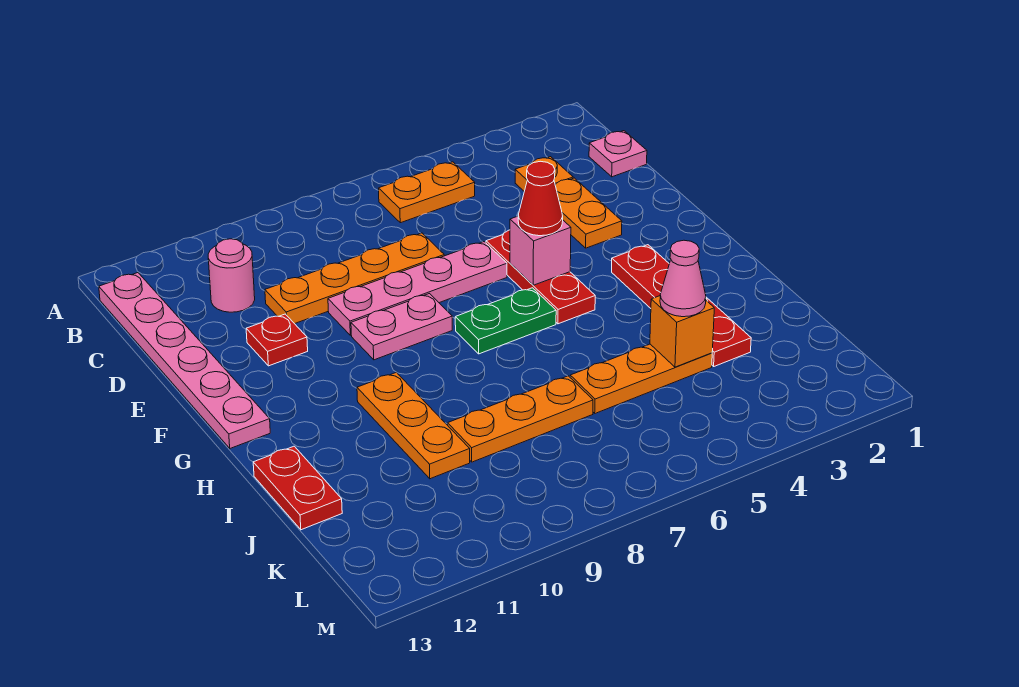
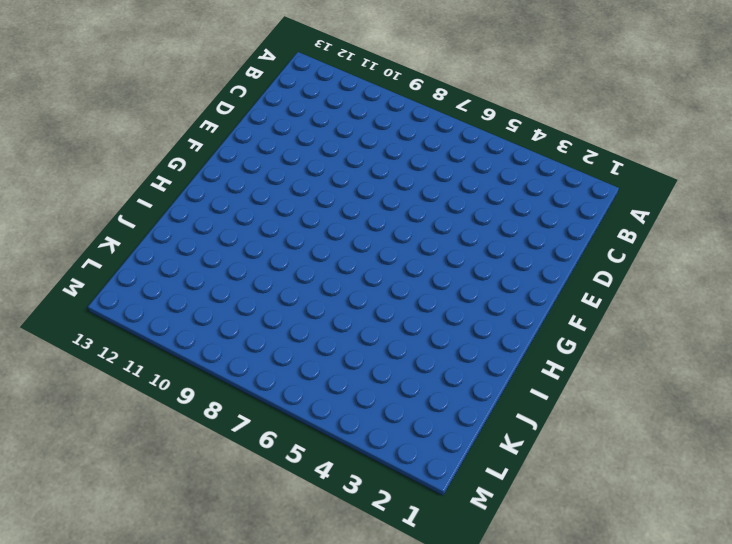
none -> orange plate B5:B6 level 1
none -> pink plate B13:G13 level 1
none -> pink plate C1 level 1

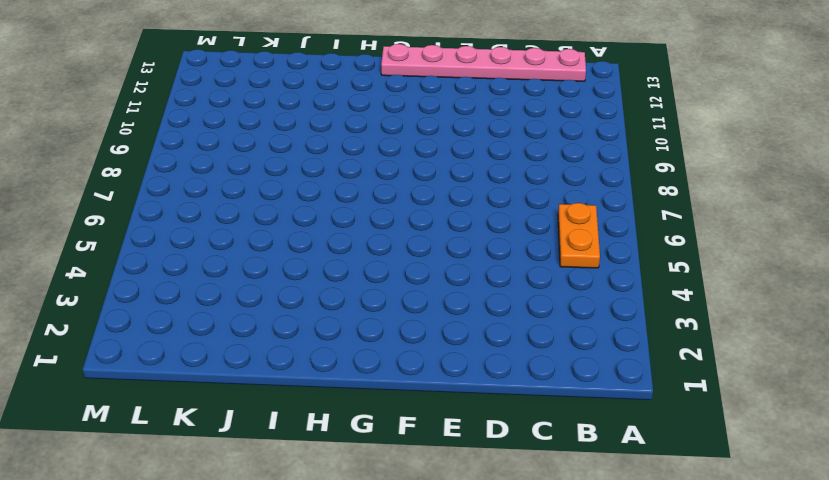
none -> pink plate C1 level 1
none -> orange plate C3 level 1
none -> pink round brick C11 level 1

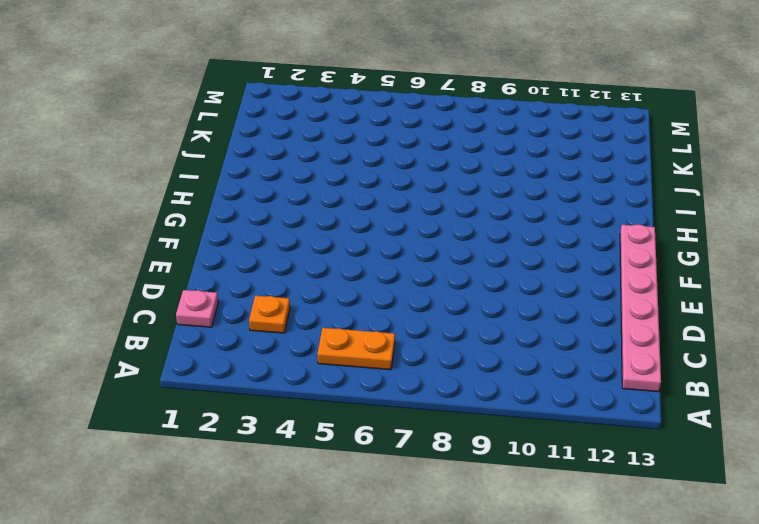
none -> pink round brick C11 level 1
none -> orange plate D3:E3 level 1
none -> orange plate D7:D10 level 1

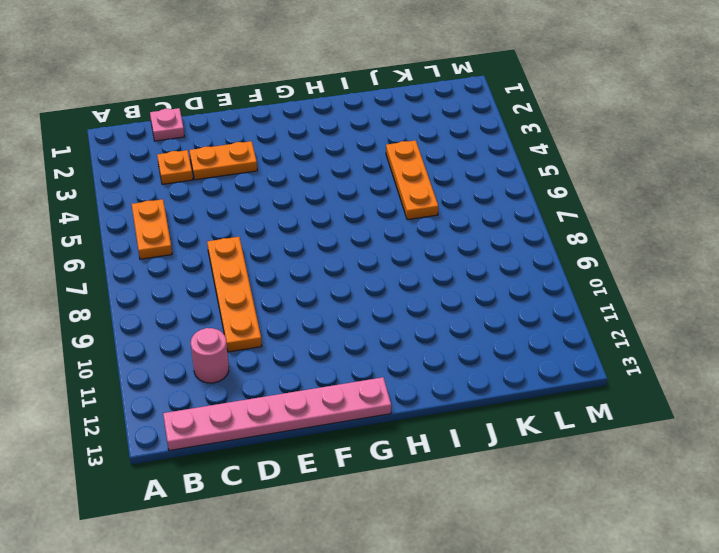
none -> red plate E5:G5 level 1
none -> pink plate E6:E9 level 1
none -> red plate E11 level 1

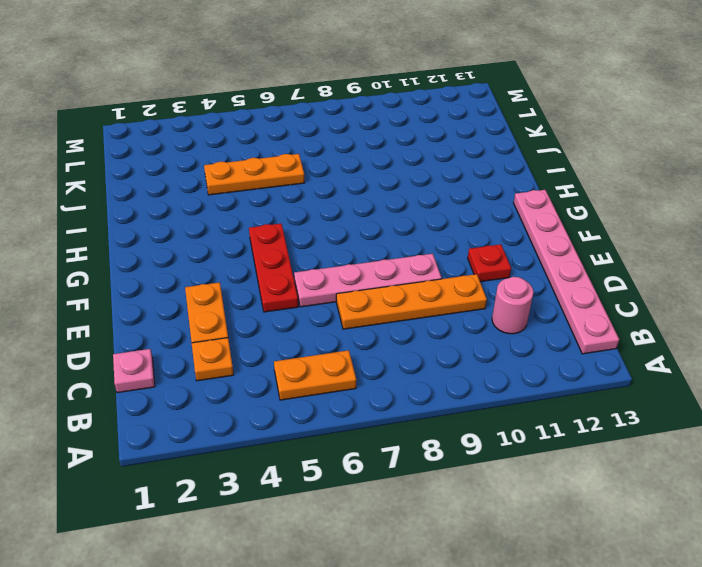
none -> pink plate F8:F9 level 1
none -> red plate G3:J3 level 1
none -> green plate G6:G7 level 1

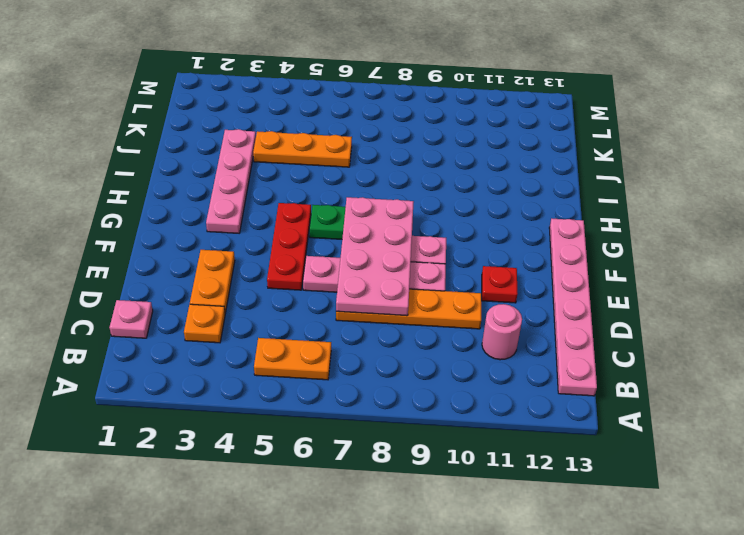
pink plate D7:G8 level 2 -> none
pink plate G3:J3 level 1 -> red plate G3:J3 level 1
none -> orange plate H10:J10 level 1
none -> red plate I13:J13 level 1
none -> orange plate J7:J9 level 1

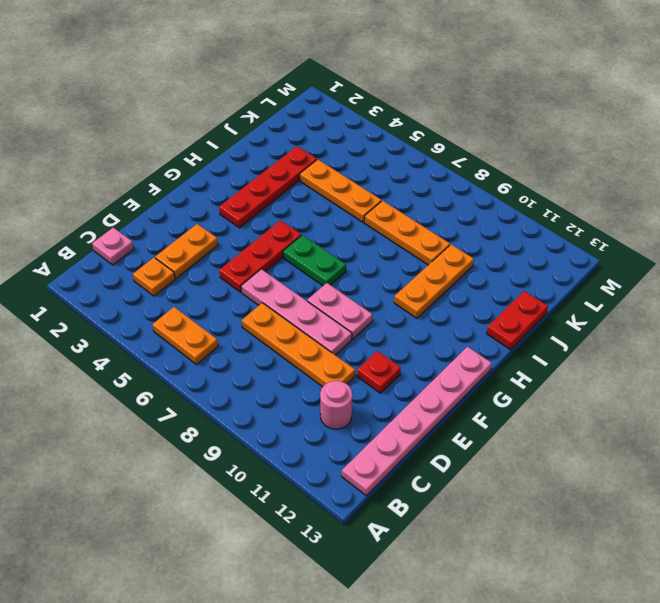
none -> pink brick F5 level 2
none -> orange brick J4 level 2
none -> red cone F5 level 3

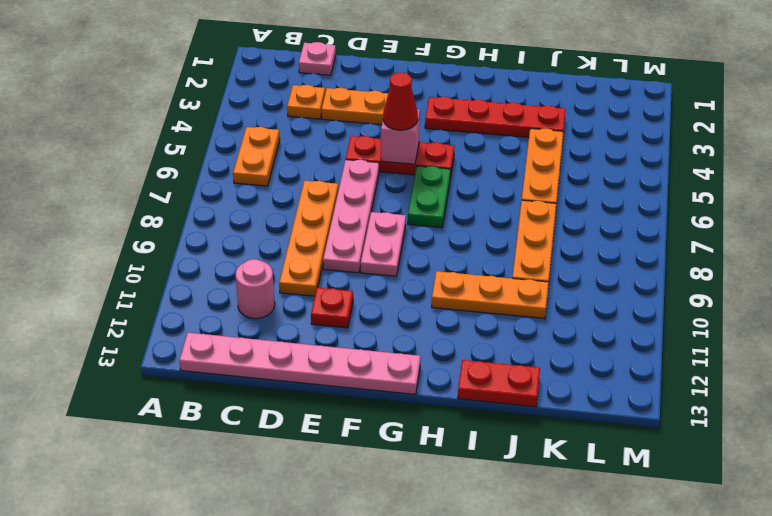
none -> orange brick J4 level 2
none -> pink cone J4 level 3

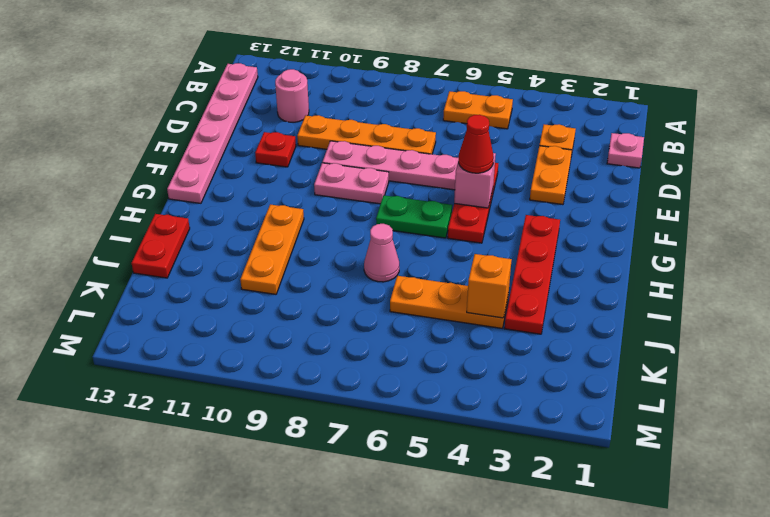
pink cone I7 level 1 -> pink cone J4 level 3
none -> orange plate J7:J9 level 1

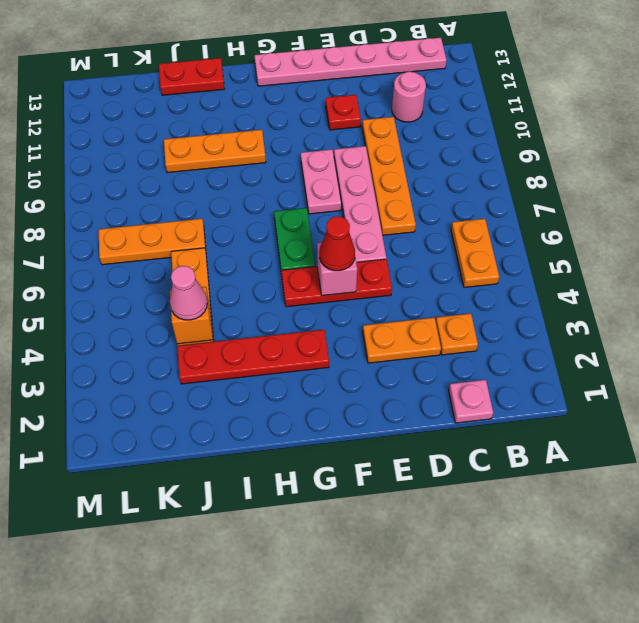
orange plate J7:L7 level 1 -> orange plate J7:J9 level 1

